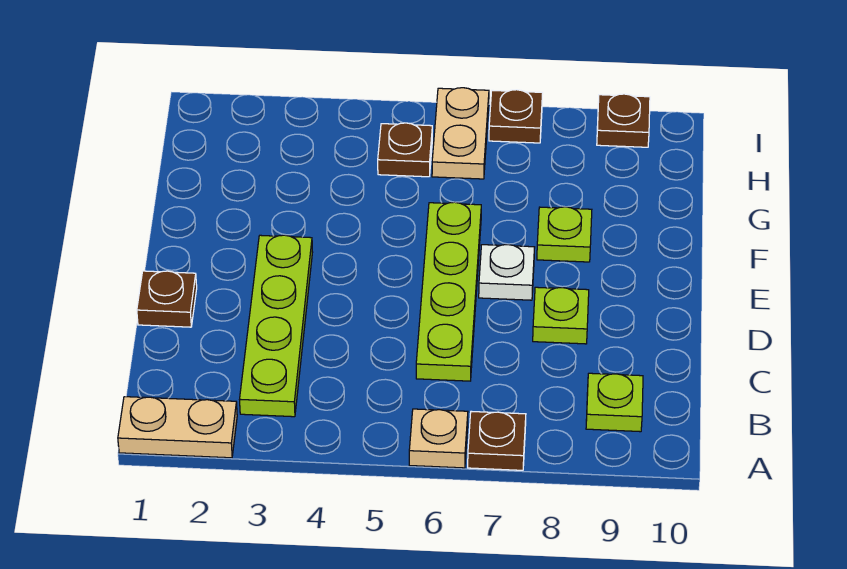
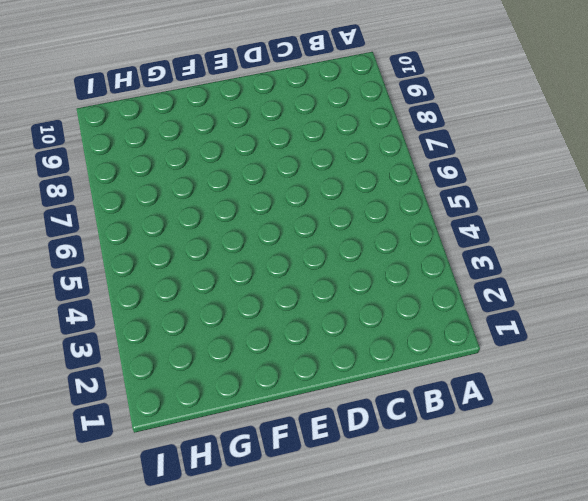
none -> tan plate A1:A2 level 1
none -> tan plate A6 level 1
none -> brown plate A7 level 1

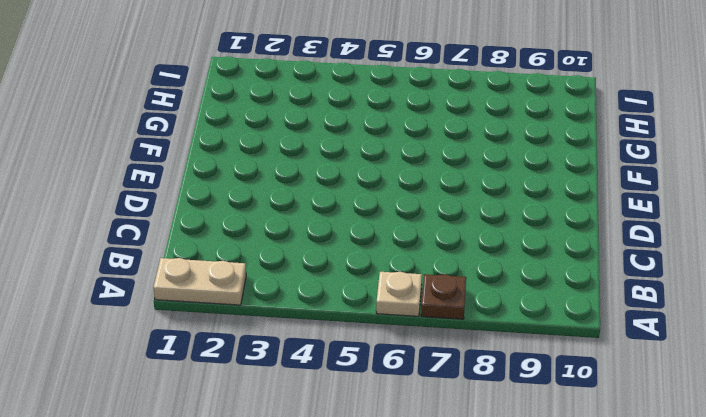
none -> lime plate B3:E3 level 1
none -> lime plate B9 level 1
none -> lime plate C6:F6 level 1

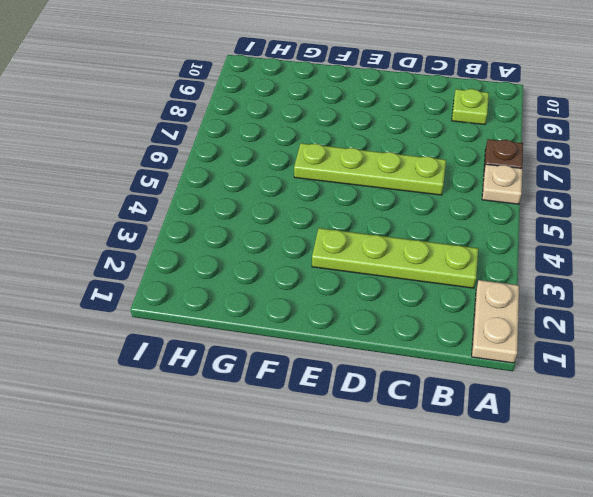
none -> brown plate D1 level 1
none -> lime plate D8 level 1
none -> white plate E7 level 1

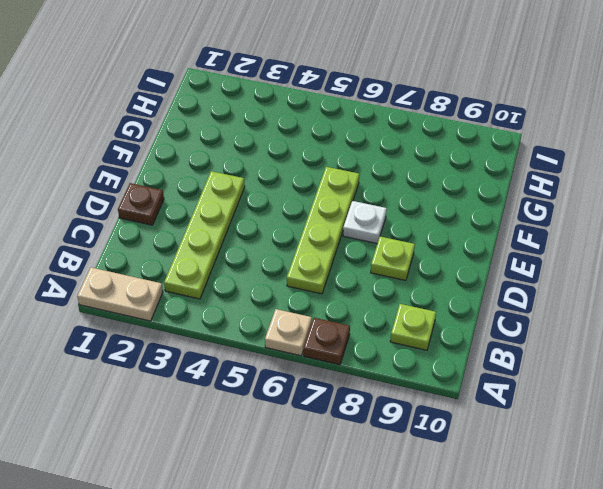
none -> lime plate F8 level 1
none -> brown plate H5 level 1
none -> tan plate H6:I6 level 1

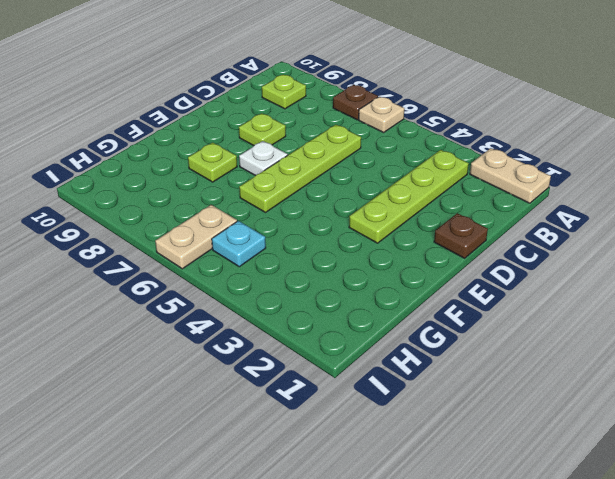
cyan plate H5 level 1 -> brown plate H5 level 1
none -> brown plate I7 level 1
none -> brown plate I9 level 1

